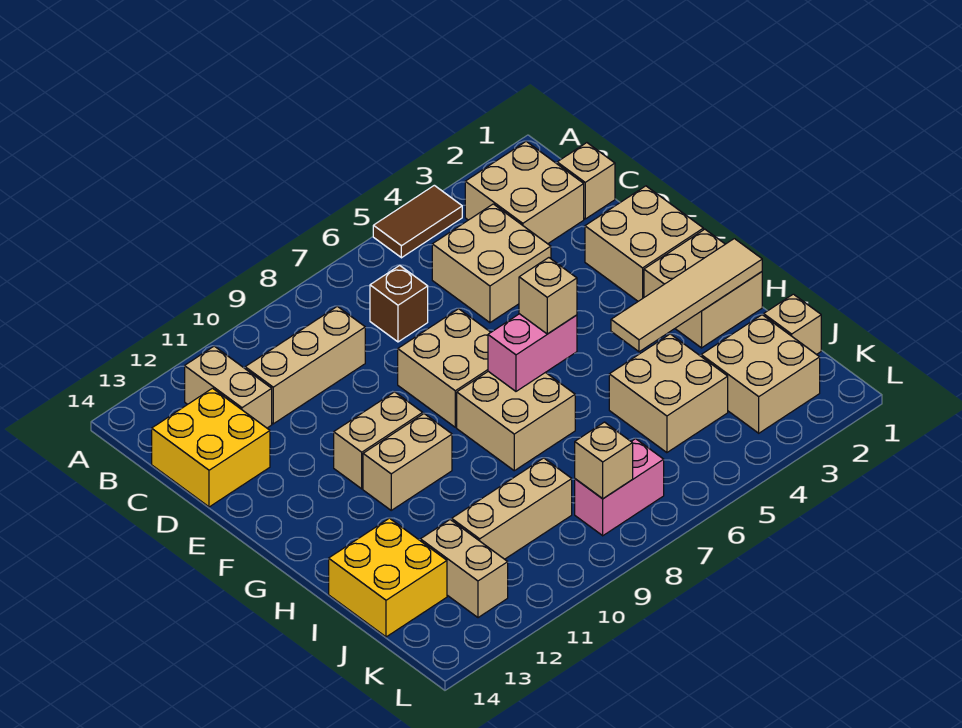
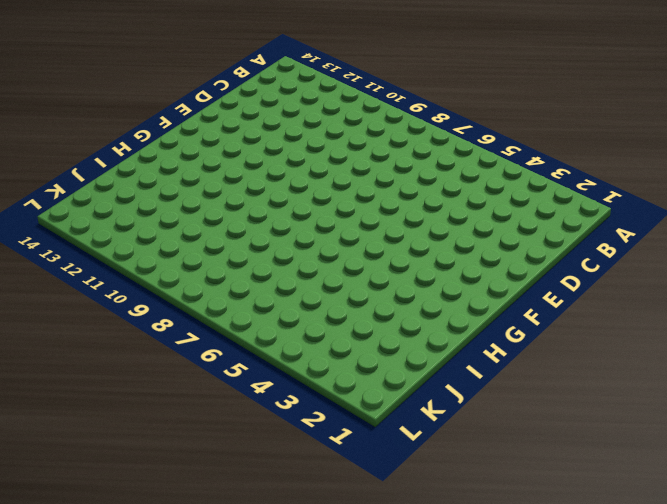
none -> brown tile A4:A5 level 1
none -> tan brick B2:C3 level 1
none -> tan brick B12:C12 level 1

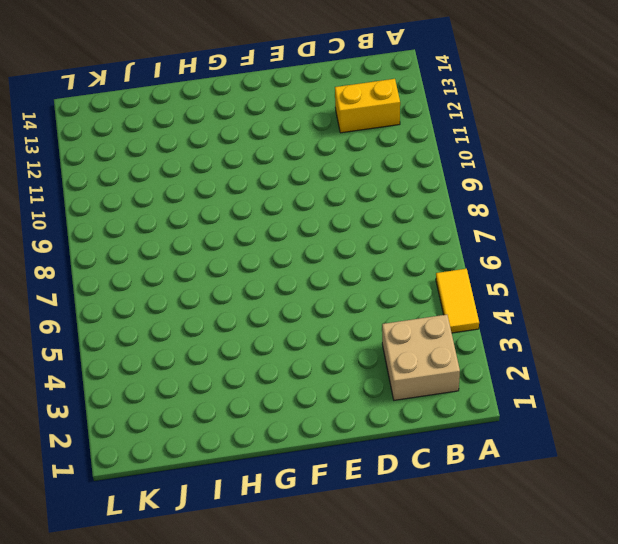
yellow tile A4:A5 level 1 -> brown tile A4:A5 level 1
yellow brick B12:C12 level 1 -> tan brick B12:C12 level 1
none -> tan brick C1 level 1
none -> tan brick C4:D5 level 1
none -> brown brick C7 level 1

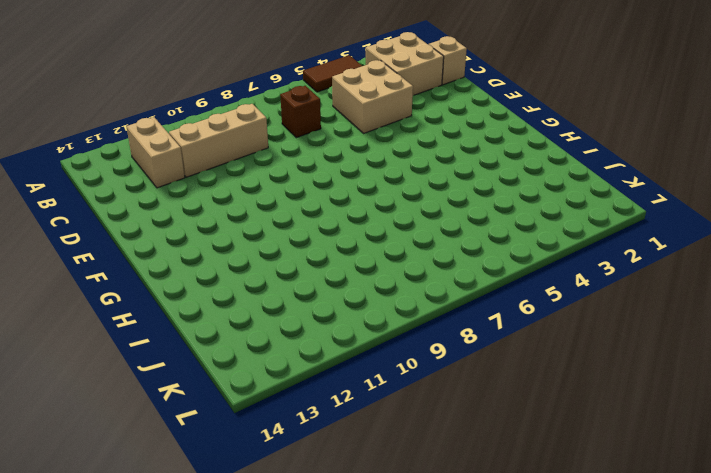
none -> yellow brick C13:D14 level 1
none -> tan brick E1:F2 level 1
none -> tan brick E7:F8 level 1

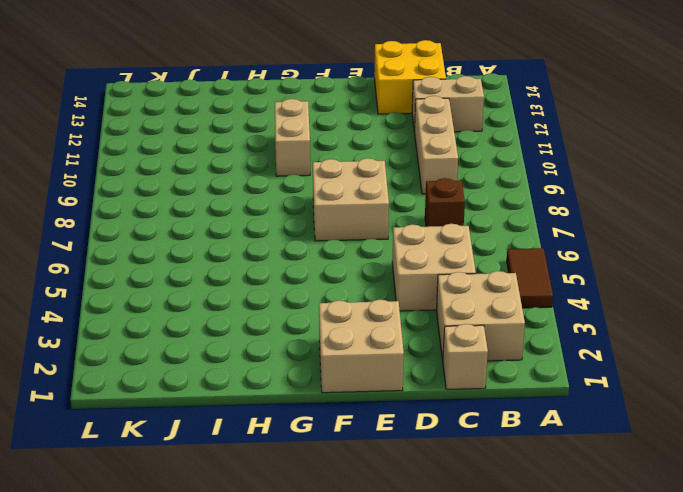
none -> tan brick F10:F11 level 1
none -> tan brick G1:H2 level 1
none -> tan brick G7:H8 level 1

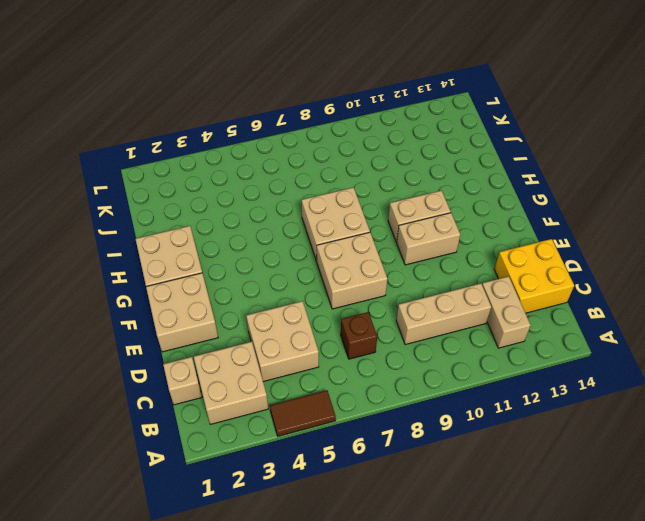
none -> tan brick I4:J5 level 1
none -> yellow brick I13:J14 level 1
none -> tan brick J1 level 1

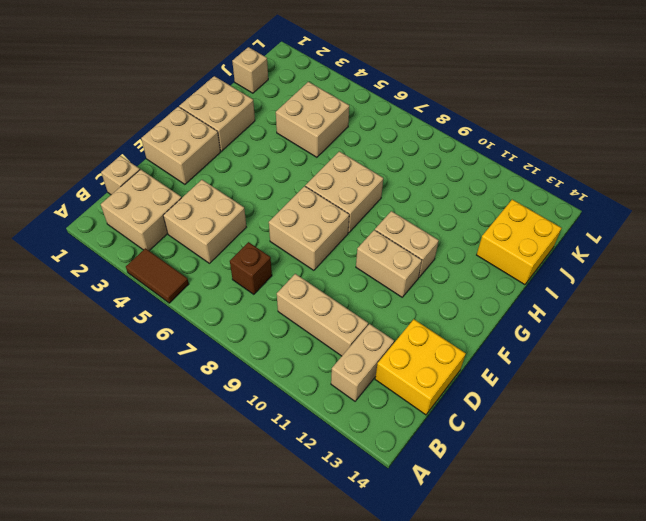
none -> tan brick J2:K3 level 1
none -> tan brick J9:J11 level 1
none -> tan brick J12:K12 level 1

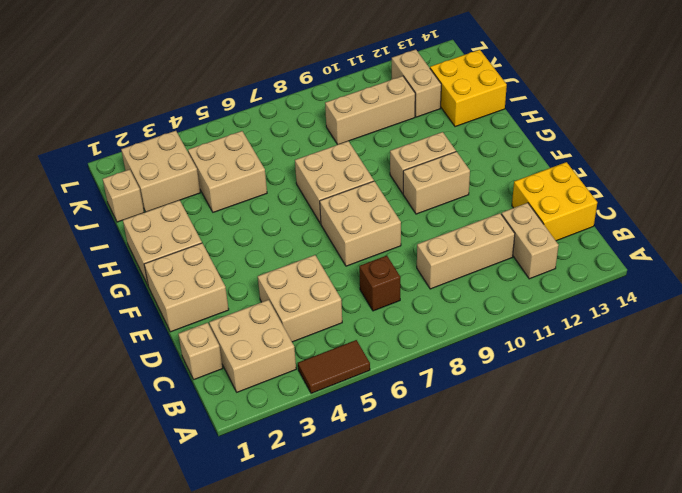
none -> pink brick K7:K8 level 1
none -> pink brick G6:G7 level 2
none -> tan tile H1:H4 level 2

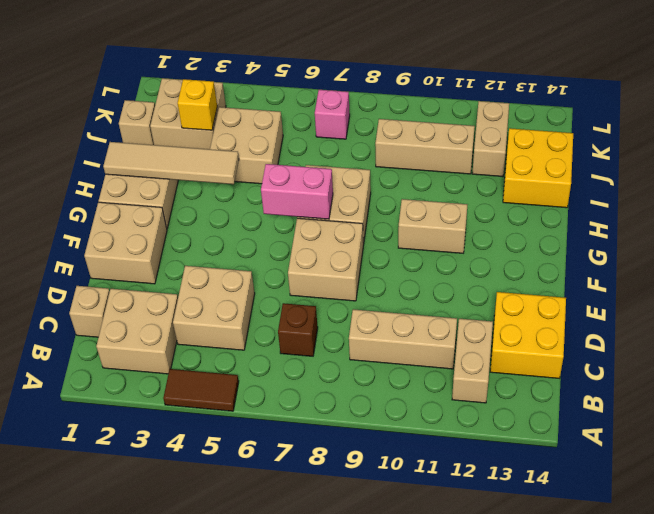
yellow brick J3 level 2 -> none
pink brick K7 level 1 -> pink brick K7:K8 level 1
none -> tan brick F10:F11 level 1
none -> tan brick K8 level 2
none -> tan brick G6 level 3

